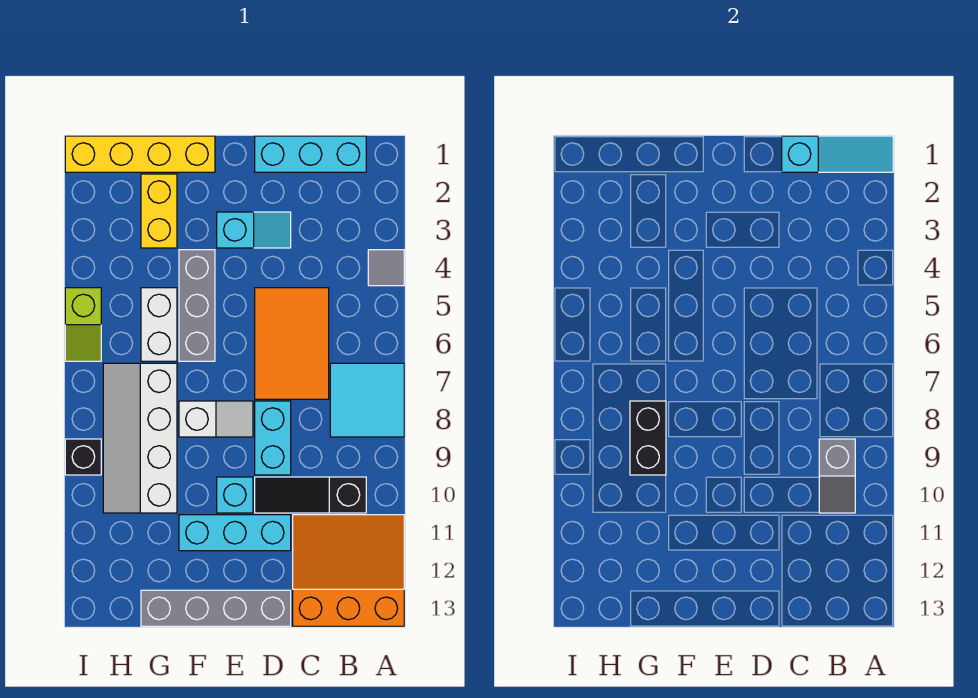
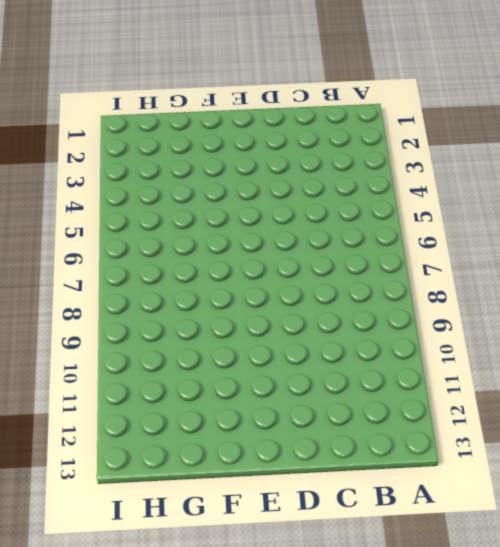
none -> grey tile A4 level 1
none -> cyan tile A7:B8 level 1
none -> orange slope A11:C13 level 1 top 13

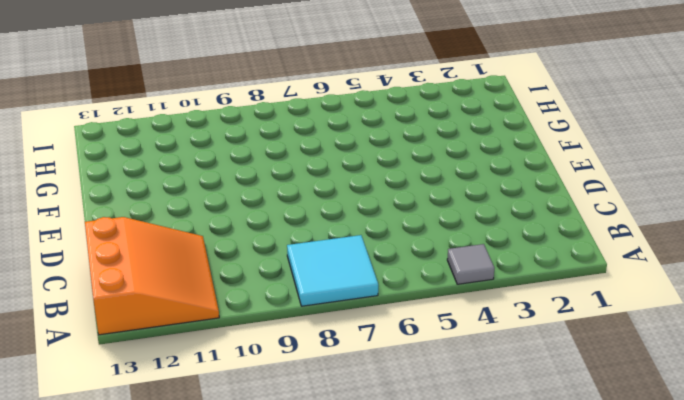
none -> cyan brick B1:D1 level 1
none -> black slope B10:D10 level 1 top B
none -> orange tile C5:D7 level 1

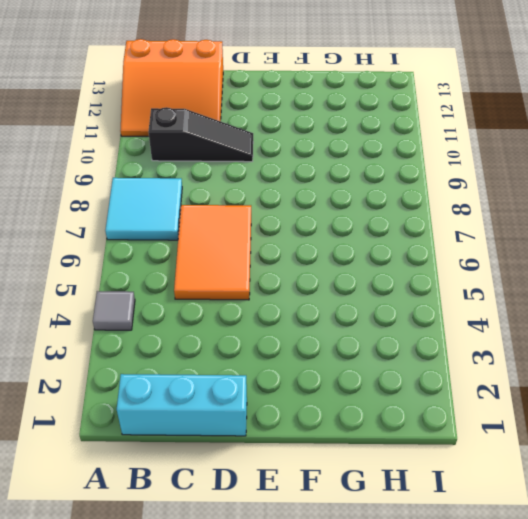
none -> cyan slope D3:E3 level 1 top E
none -> cyan brick D8:D9 level 1
none -> cyan brick D11:F11 level 1

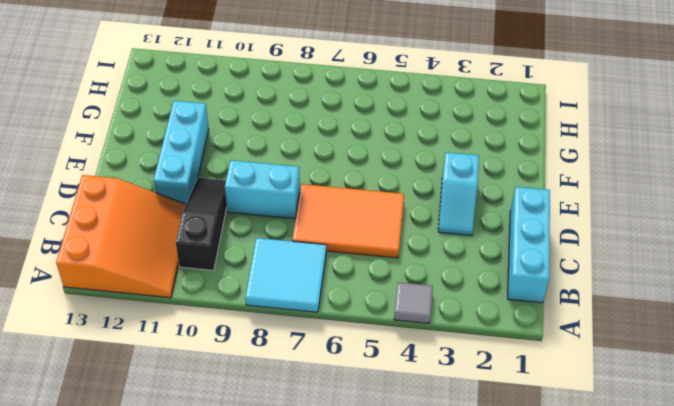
none -> grey brick D13:G13 level 1
none -> white slope E8:F8 level 1 top F
none -> cyan brick E10 level 1

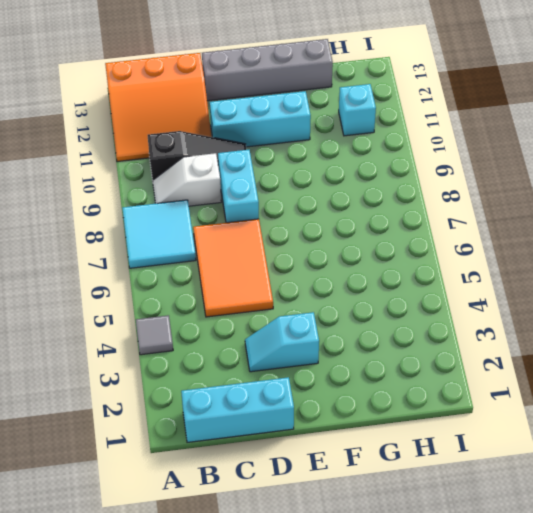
white slope B9:C9 level 1 top C -> white slope E8:F8 level 1 top F
cyan brick H11 level 1 -> cyan brick E10 level 1
none -> yellow brick F1:I1 level 1
none -> grey brick F4:F6 level 1
none -> yellow brick G2:G3 level 1

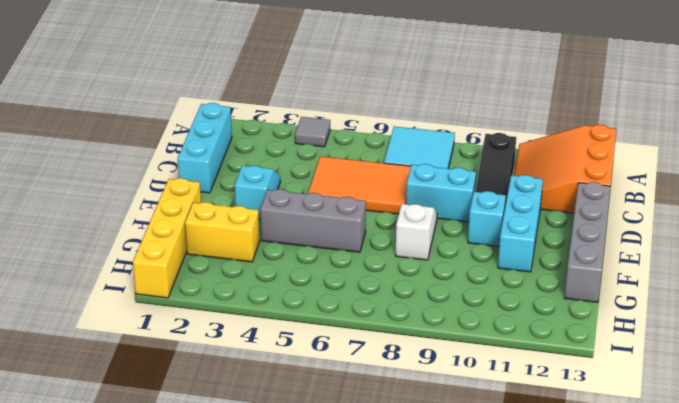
none -> white brick G5:G6 level 1
none -> white slope G7:H10 level 1 top G
none -> lime slope I5:I6 level 1 top 5

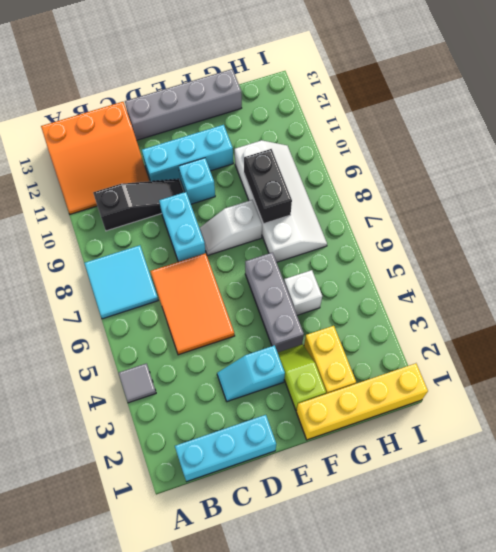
lime slope F2:F3 level 1 top 2 -> lime slope I5:I6 level 1 top 5
white brick G5 level 1 -> white brick G5:G6 level 1
none -> black brick I9 level 1
none -> cyan slope A1:C1 level 2 top C
none -> grey slope B9:B10 level 2 top 9

